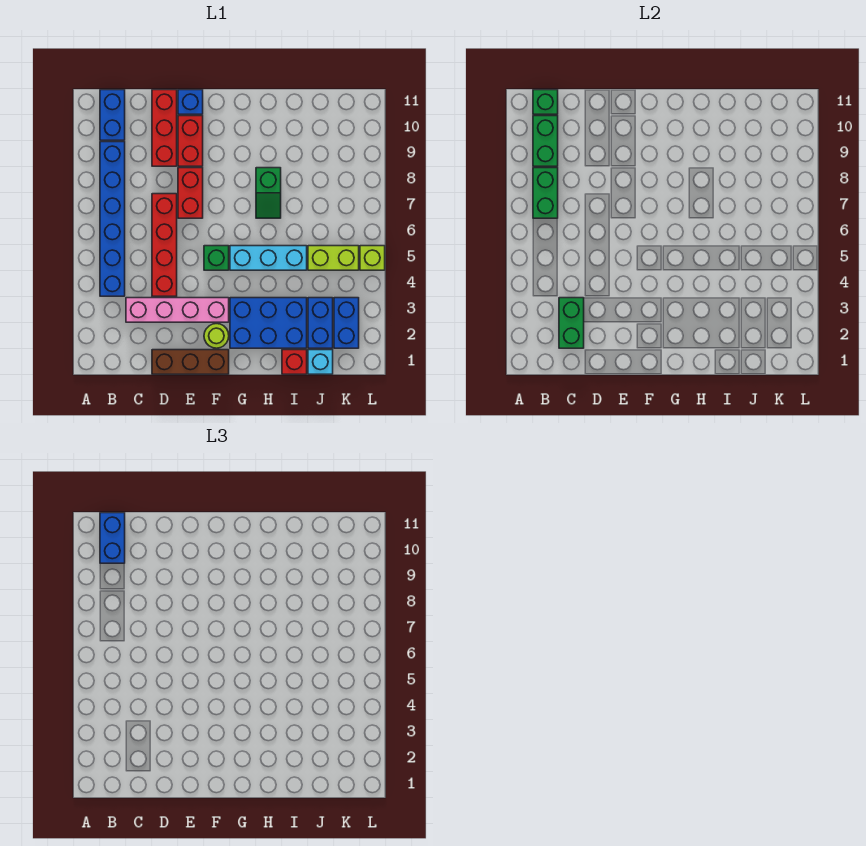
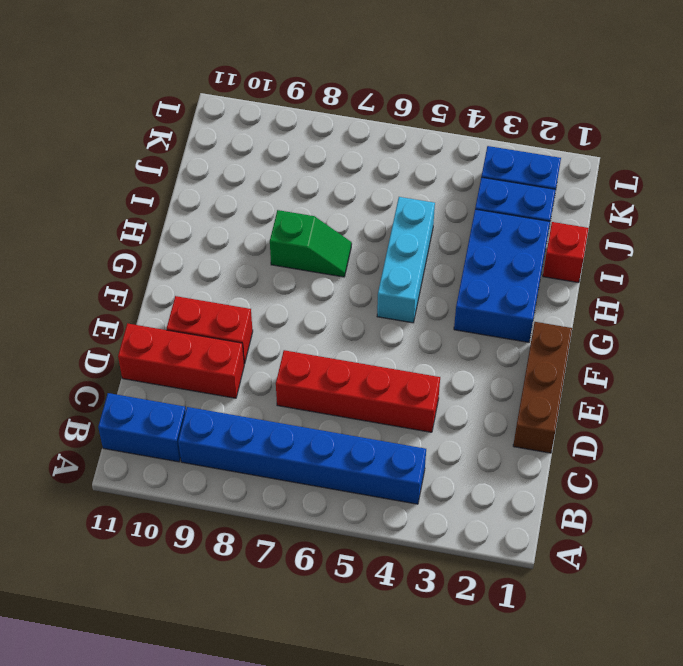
none -> pink brick C3:F3 level 1
none -> red brick E7:E8 level 1
none -> blue brick E11 level 1

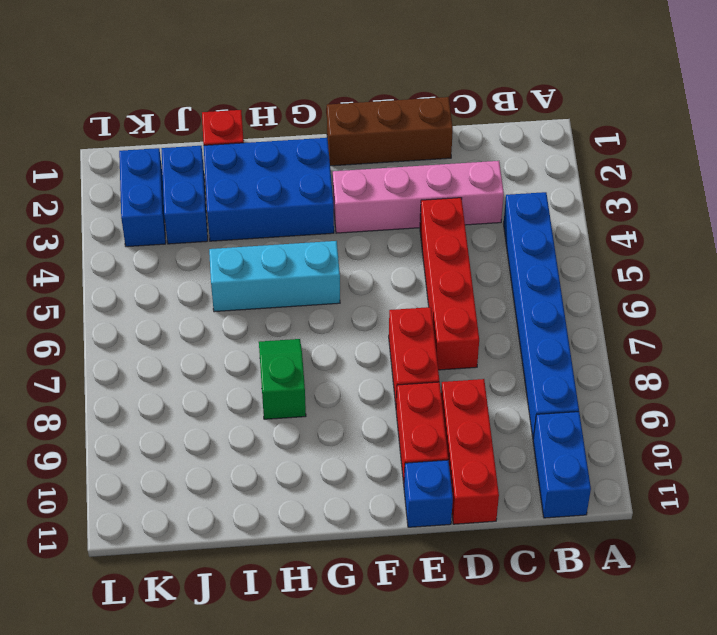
none -> lime round brick F2 level 1
none -> green brick F5 level 1
none -> cyan brick J1 level 1

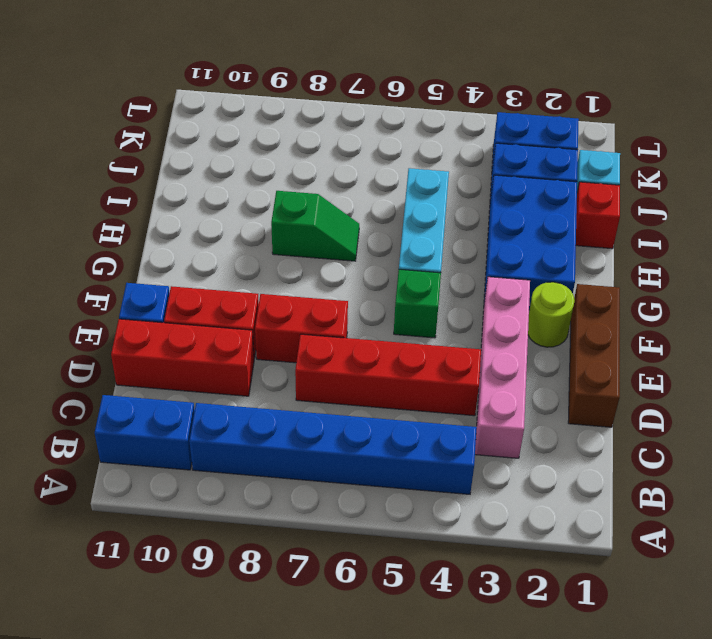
none -> lime brick J5:K5 level 1
none -> lime brick L5 level 1
none -> green brick B7:B8 level 2

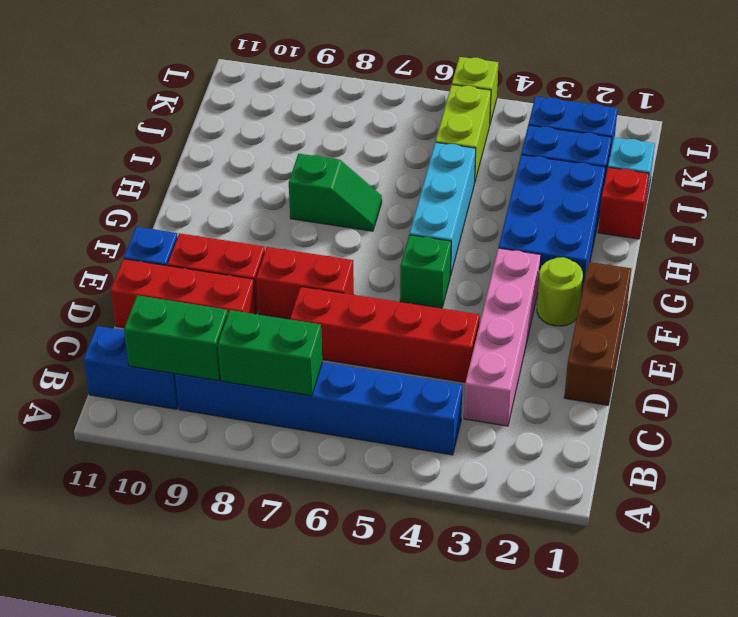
none -> green brick B11 level 2
none -> green brick C2:C3 level 2
none -> blue brick B10:B11 level 3

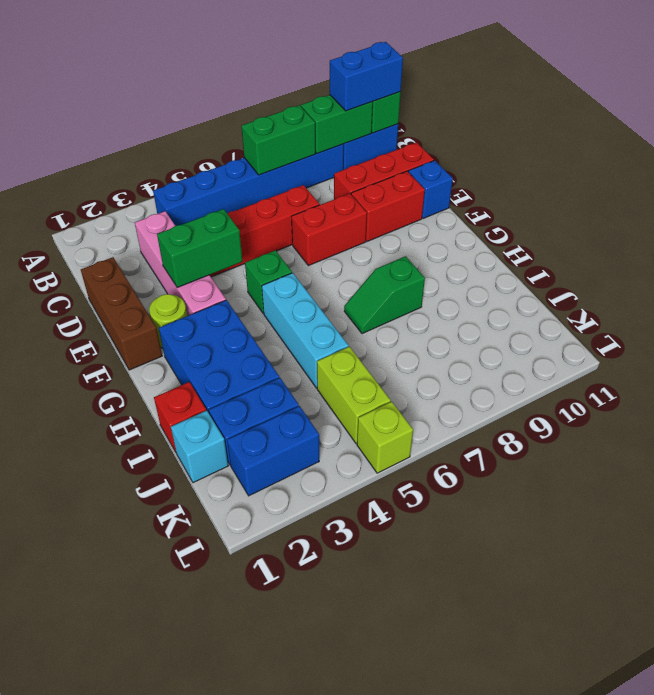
green brick E3:E4 level 2 -> green brick C2:C3 level 2

